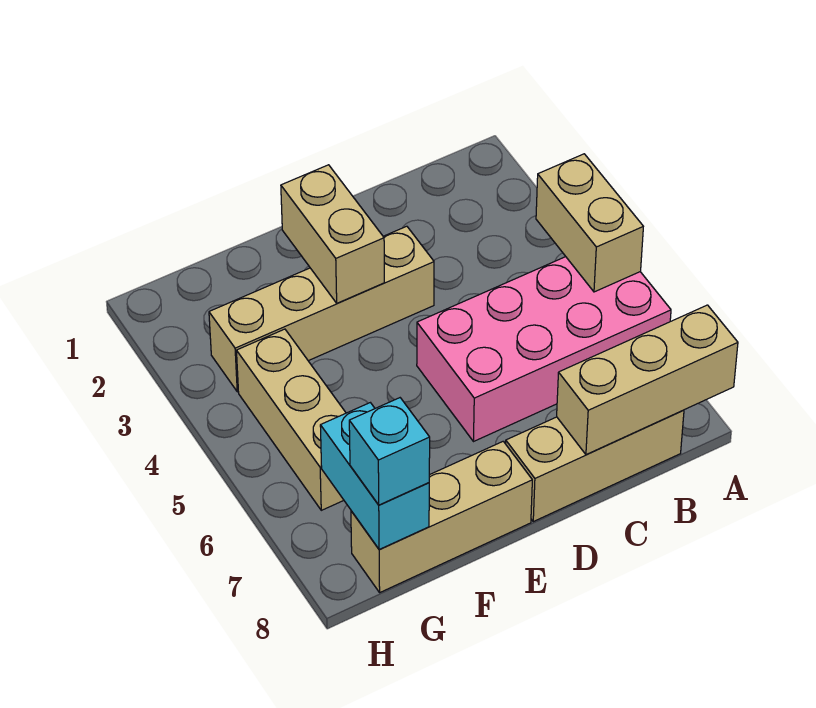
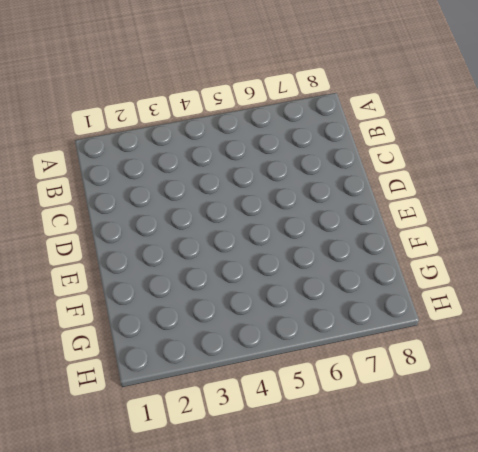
none -> pink brick A5:D6 level 1
none -> tan brick B8:D8 level 1

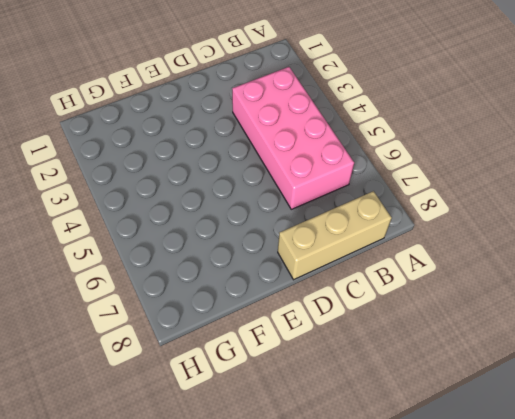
pink brick B3:C6 level 1 -> pink brick A5:D6 level 1
none -> tan brick D3:G3 level 1
none -> tan brick E8:G8 level 1

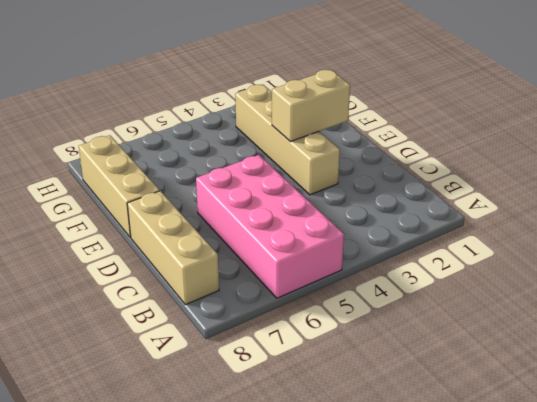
none -> tan brick G4:G6 level 1
none -> tan brick A4:A5 level 2

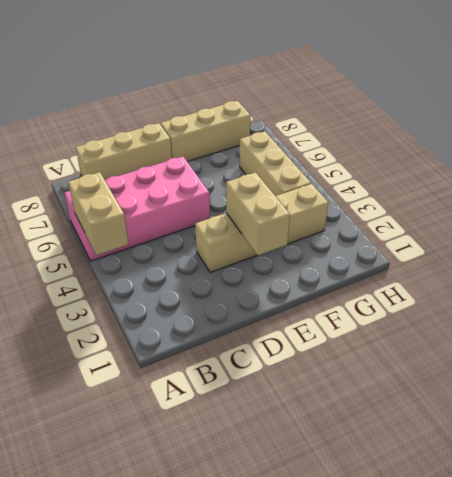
none -> tan brick A8:C8 level 2
none -> cyan brick G7:G8 level 2

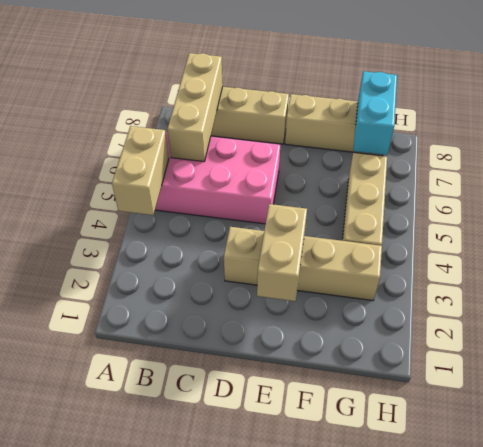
tan brick B6:B8 level 2 -> tan brick A8:C8 level 2
none -> cyan brick G8 level 3

